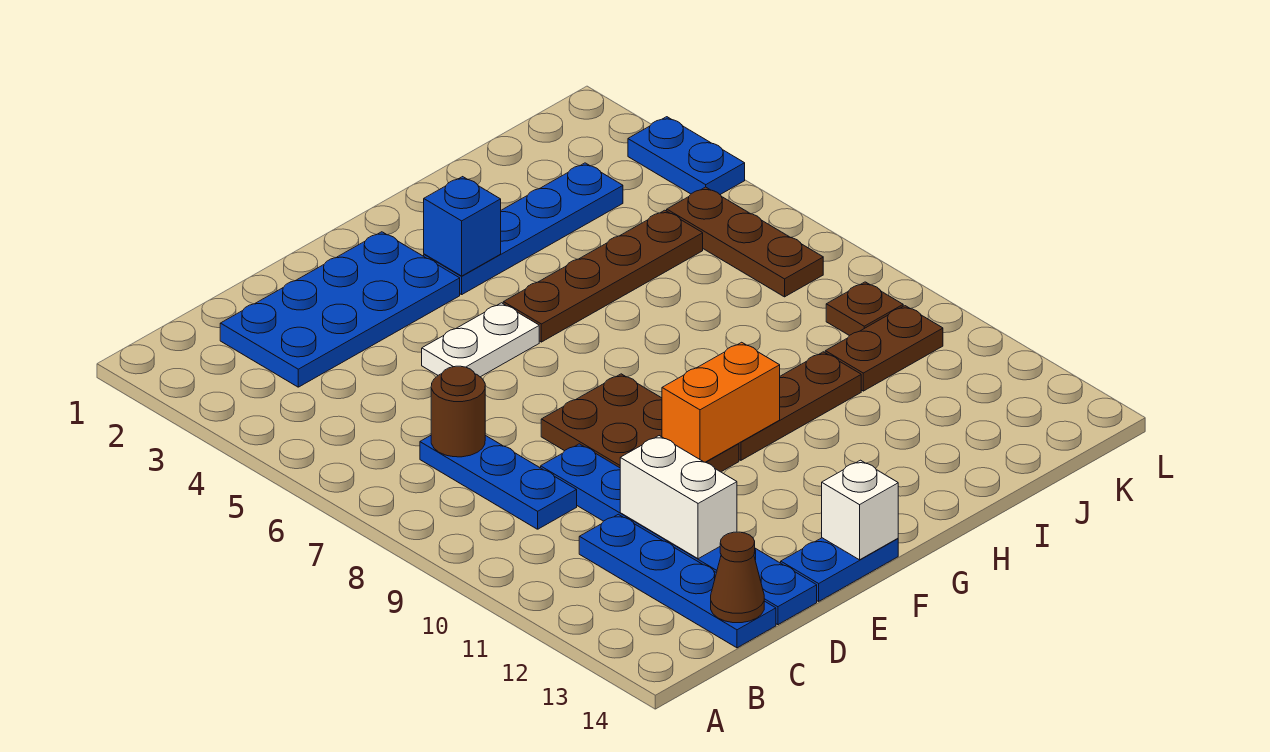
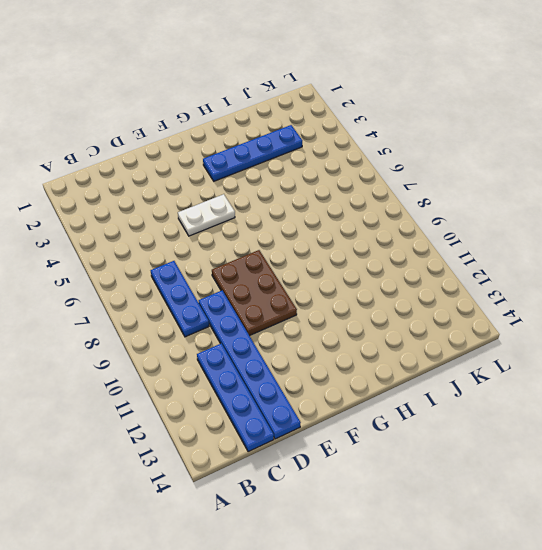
none -> blue plate C2:F3 level 1
none -> blue plate E14:F14 level 1
none -> brown plate G5:J5 level 1

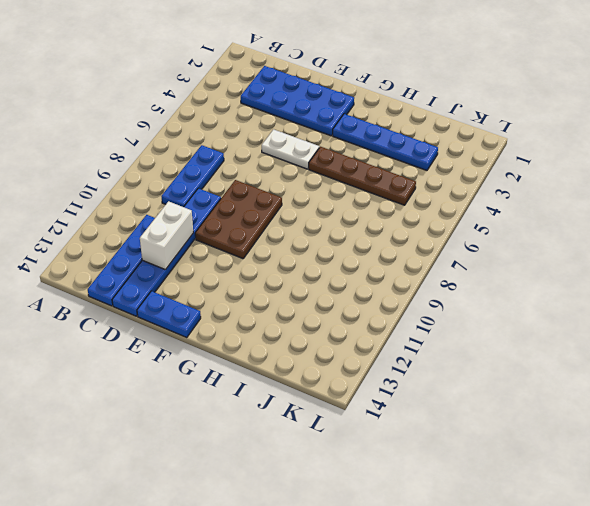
none -> brown plate G10:I10 level 1
none -> brown plate J10:K10 level 1
none -> brown plate K5:K7 level 1

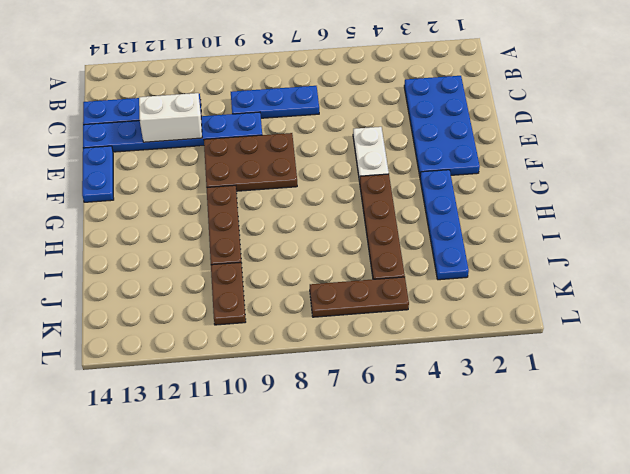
none -> brown plate K9 level 1
none -> blue plate L3:L4 level 1
none -> brown round brick C7 level 2

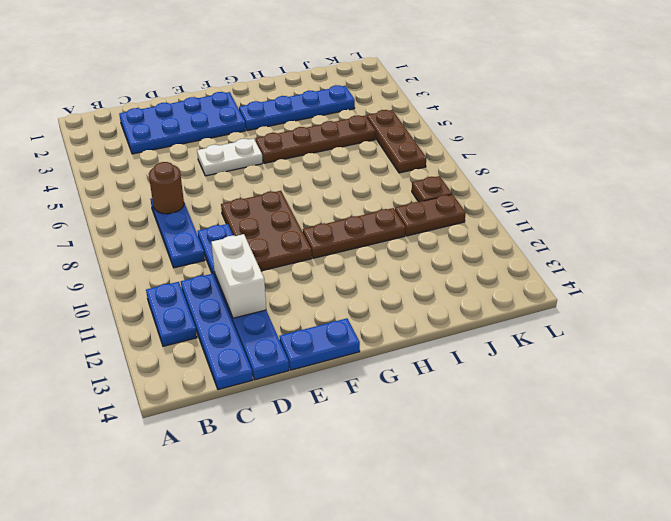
blue plate B11:B12 level 1 -> blue plate L3:L4 level 1
none -> brown cone C14 level 2
none -> orange brick F10:G10 level 2
none -> white brick F14 level 2

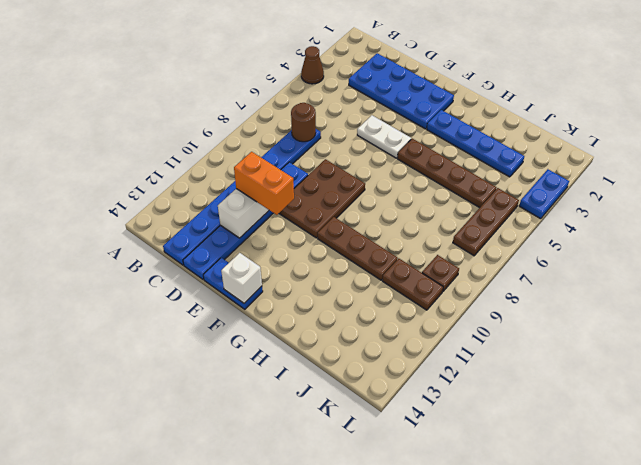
brown cone A4 level 1 -> brown cone C14 level 2
orange brick D11:E11 level 3 -> orange brick F10:G10 level 2
none -> blue brick G3 level 2

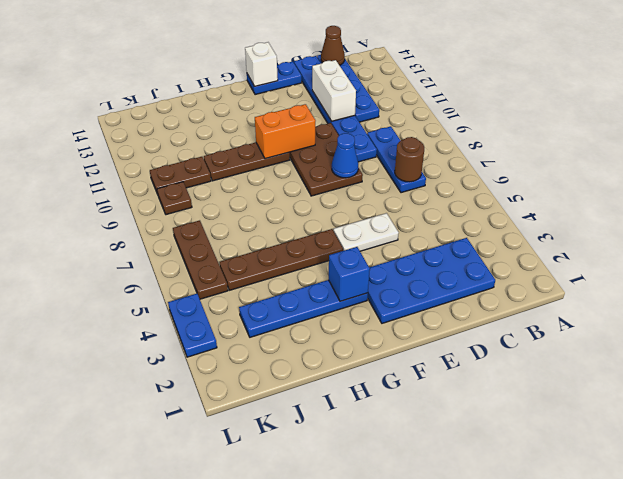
blue cone E8 level 2 -> none

